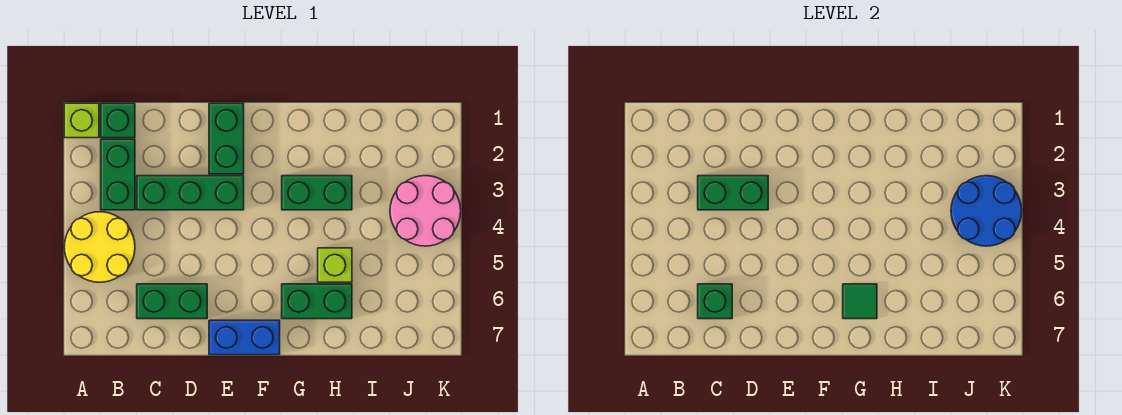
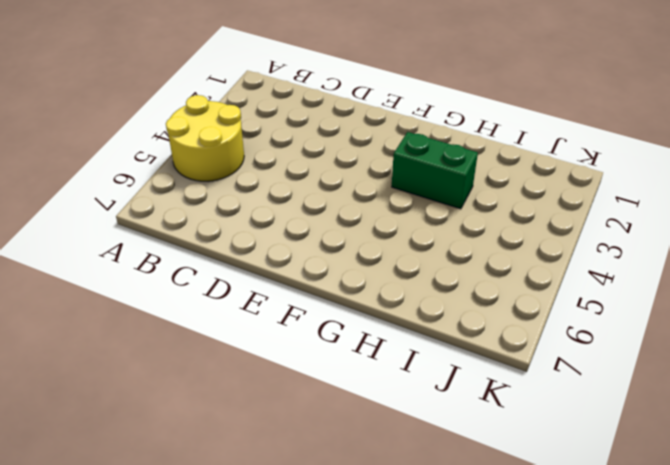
none -> lime brick A1 level 1
none -> green brick B1 level 1
none -> green brick B2:B3 level 1

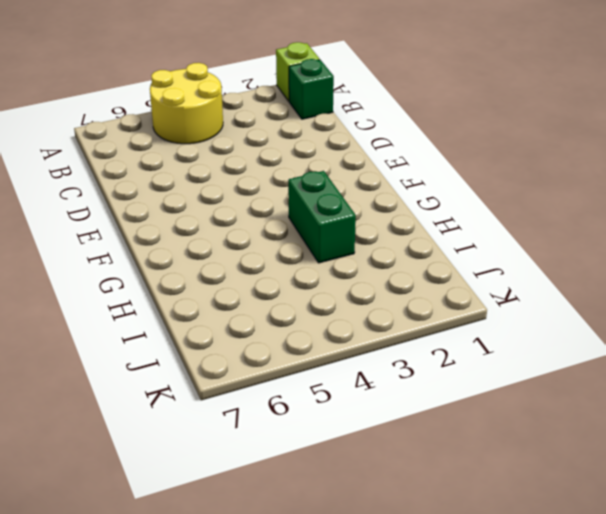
none -> green brick B2:B3 level 1
none -> green brick C3:E3 level 1
none -> green brick C6:D6 level 1

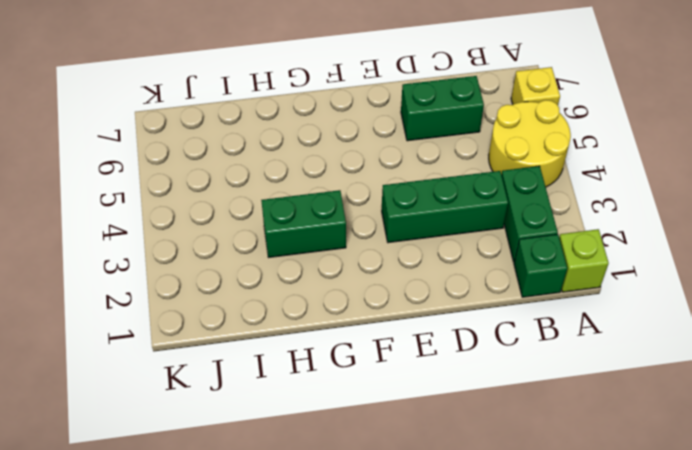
yellow brick A6 level 1 -> none
none -> green brick E1:E2 level 1
none -> blue brick E7:F7 level 1
none -> green brick G6:H6 level 1

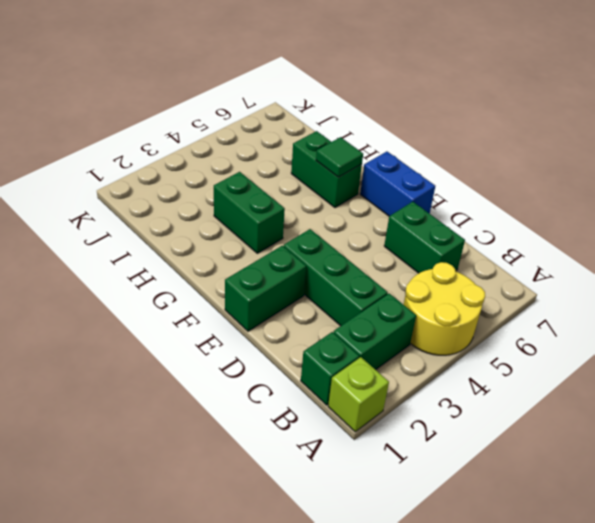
none -> lime brick H5 level 1
none -> pink round brick J3:K4 level 1
none -> green brick C3:D3 level 2

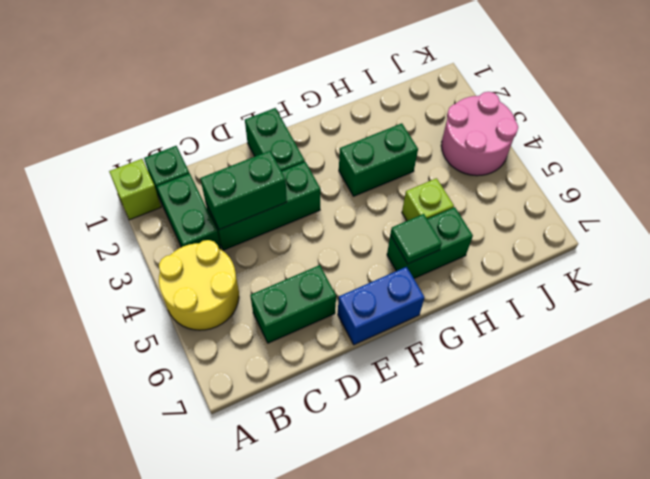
none -> green brick C6 level 2
none -> blue round brick J3:K4 level 2

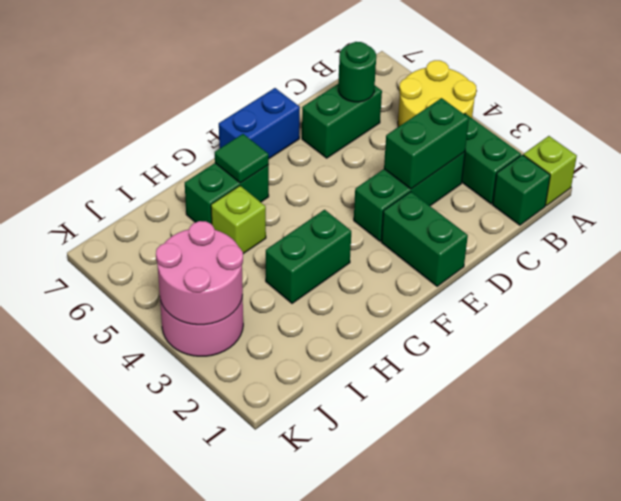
green round brick C6 level 2 -> green brick C6 level 2
pink round brick J3:K4 level 2 -> blue round brick J3:K4 level 2

